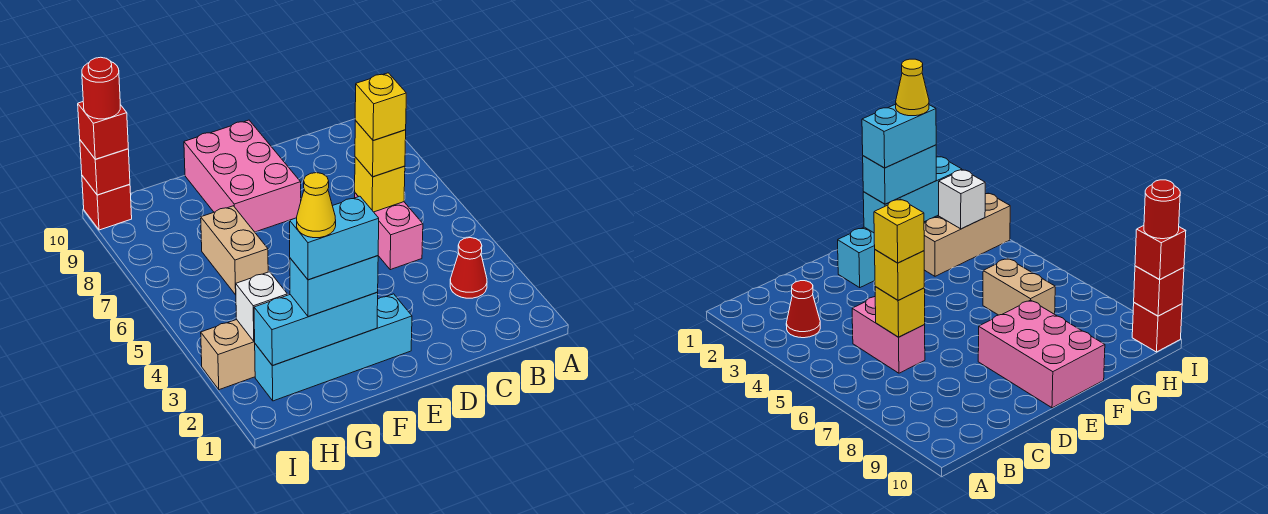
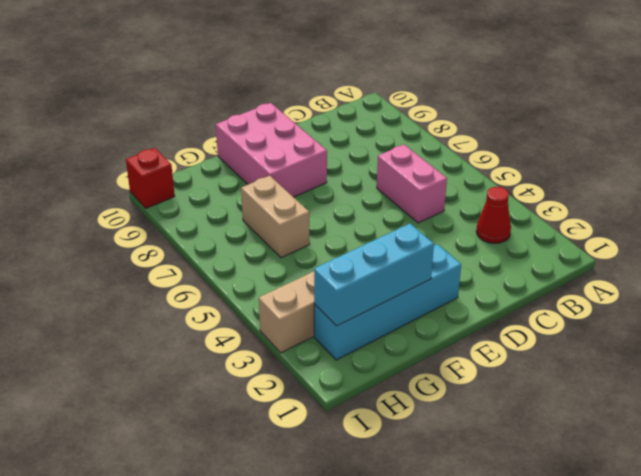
none -> yellow brick C6 level 2
none -> white brick H3 level 2
none -> red brick I10 level 2

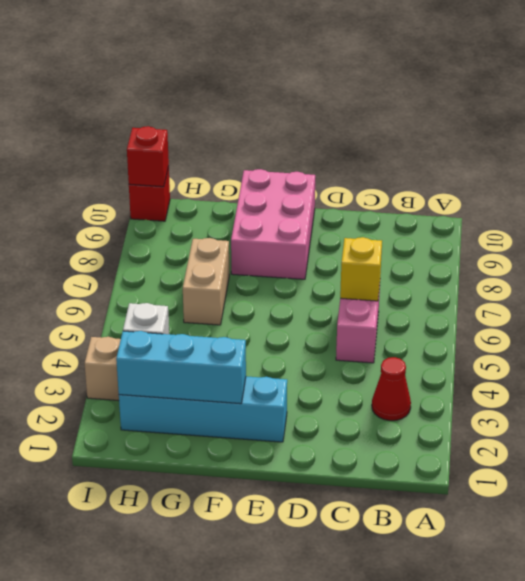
none -> yellow brick C6 level 3
none -> cyan brick F2:G2 level 3
none -> red brick I10 level 3

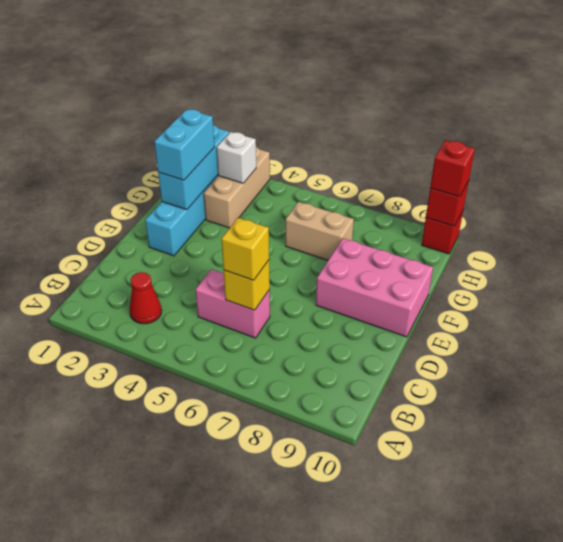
none -> yellow brick C6 level 4
none -> cyan brick F2:G2 level 4
none -> red round brick I10 level 4

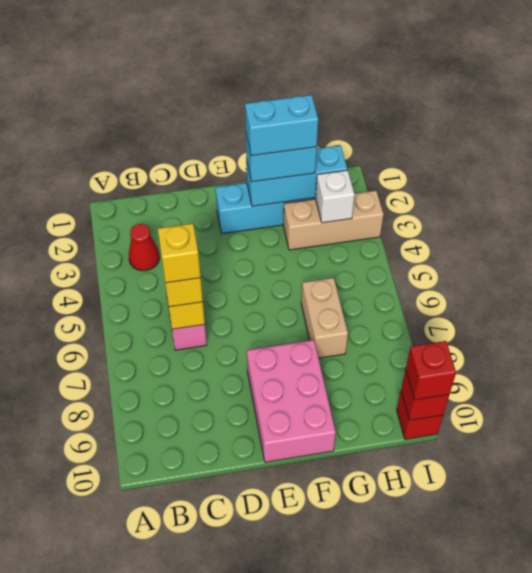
none -> red round brick I10 level 4
none -> yellow cone G2 level 5

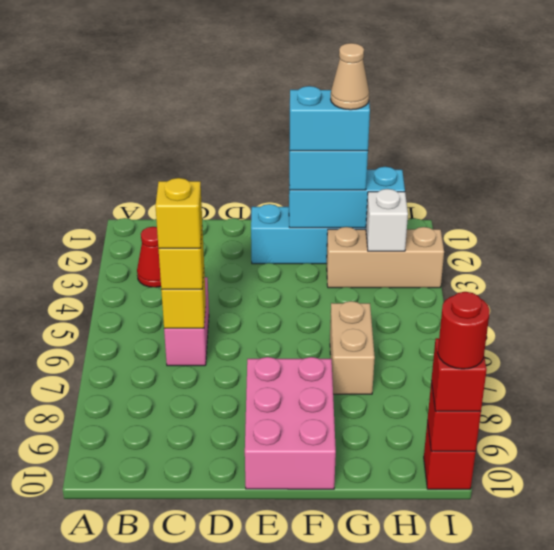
tan cone G2 level 5 -> yellow cone G2 level 5

